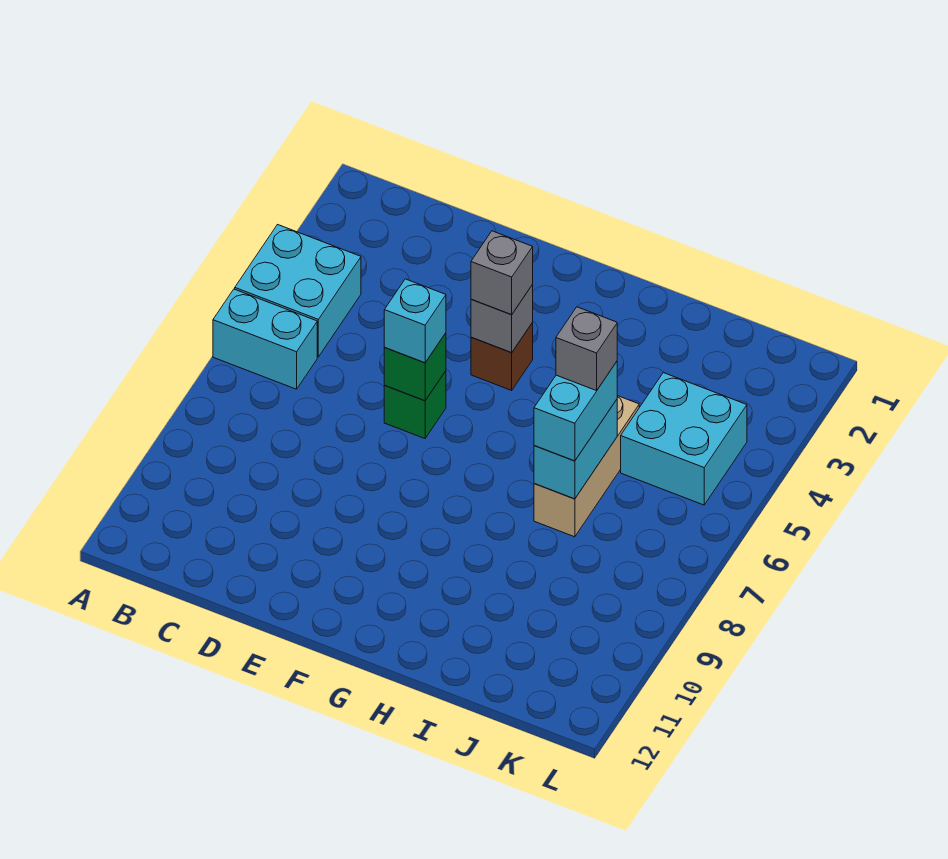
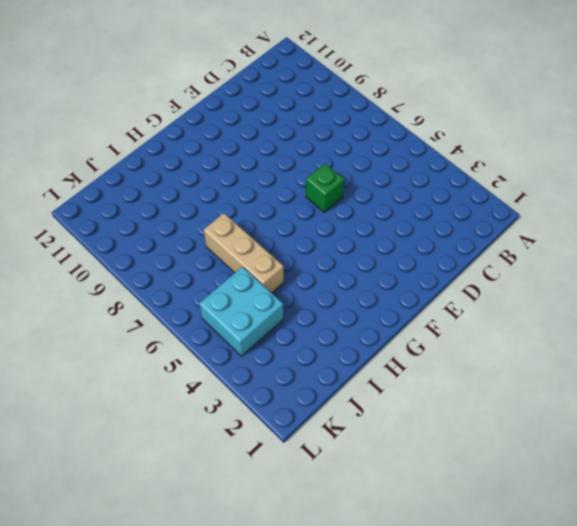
none -> cyan brick A4:B5 level 1
none -> cyan brick A6:B6 level 1
none -> brown brick F4 level 1

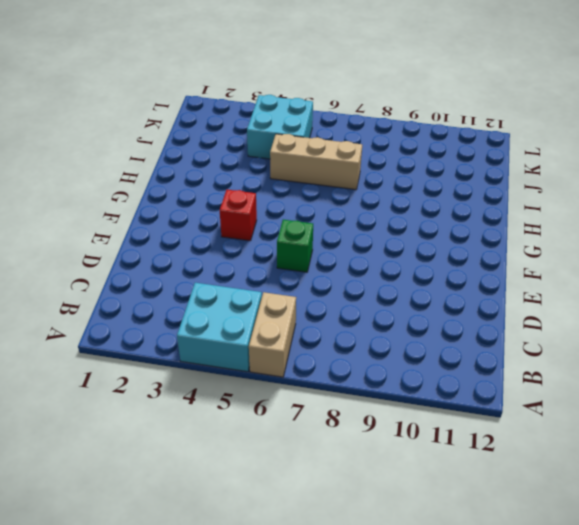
tan brick A6:B6 level 1 -> cyan brick A6:B6 level 1
red brick F4 level 1 -> brown brick F4 level 1
none -> green brick E6 level 2
none -> grey brick F4 level 2
none -> cyan brick I6:I7 level 2

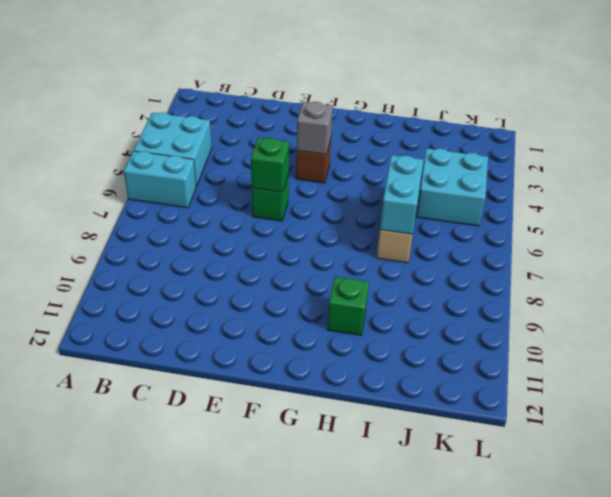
green brick H10 level 1 -> none
none -> cyan brick E6 level 3
none -> grey brick F4 level 3
none -> cyan brick I6:I7 level 3

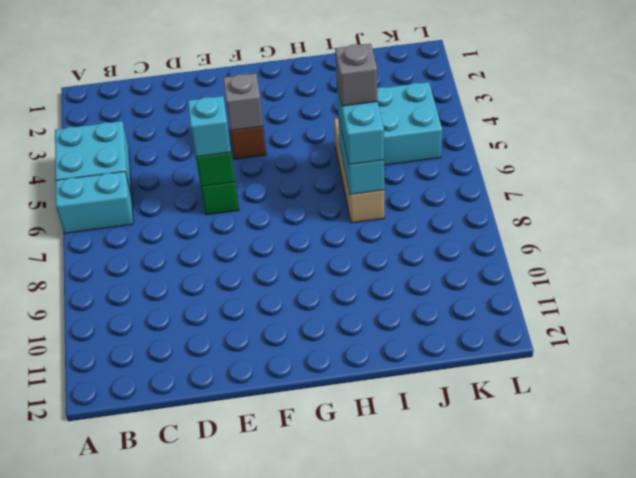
none -> grey brick F4 level 3

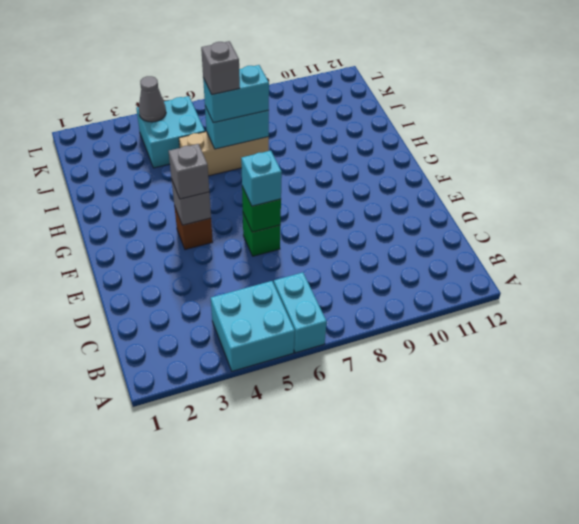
grey cone K4 level 2 -> none

